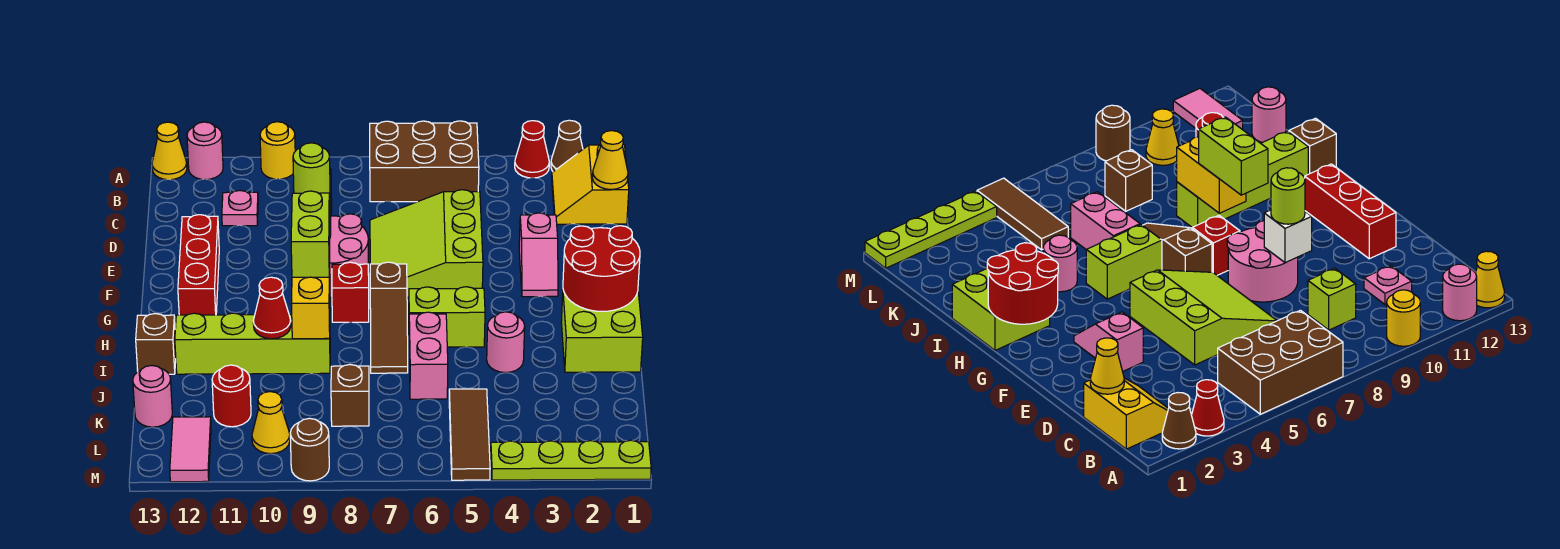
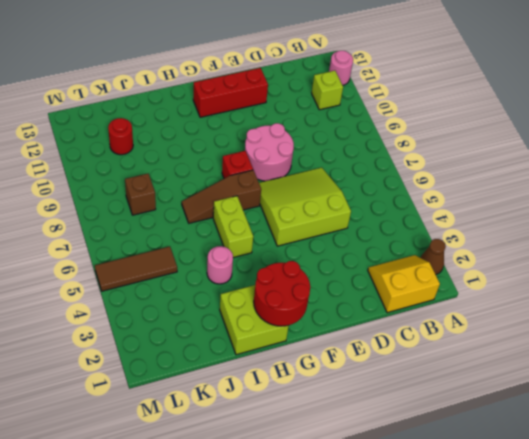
lime brick B11 level 1 -> lime brick C9 level 1
none -> red cone A3 level 1
none -> brown brick A5:B7 level 1
none -> yellow round brick A10 level 1
none -> yellow cone A13 level 1

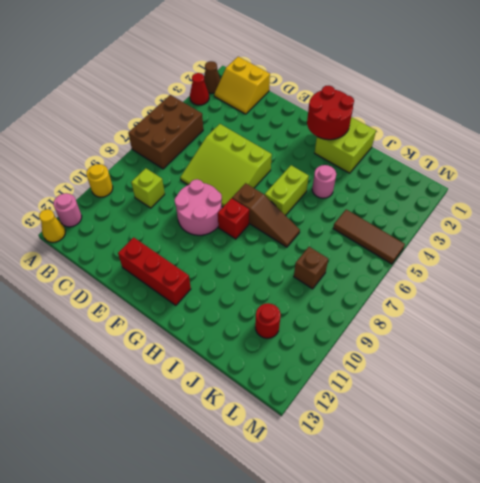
none -> pink plate C11 level 1
none -> pink slope E3:F3 level 1 top E
none -> pink brick I6:J6 level 1
none -> lime brick I9:I12 level 1

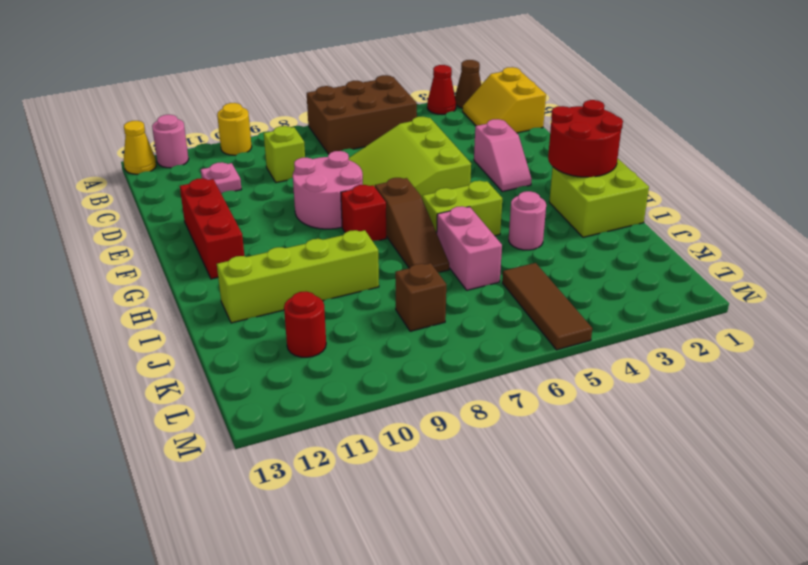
none -> brown brick I13 level 1
none -> pink round brick K13 level 1
none -> yellow cone L10 level 1
none -> pink tile L12:M12 level 1

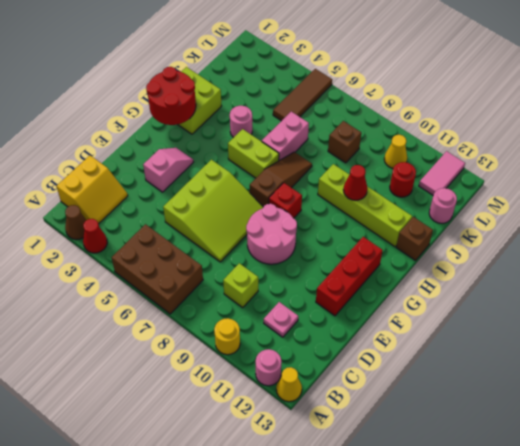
none -> lime plate M1:M4 level 1
none -> brown round brick M9 level 1
none -> yellow cone C1 level 2
none -> white brick E9 level 2

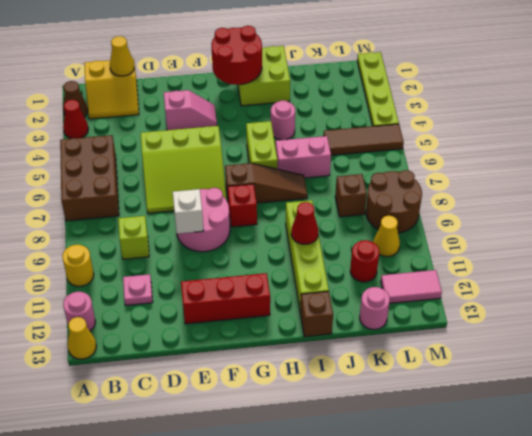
brown round brick L8:M9 level 1 -> brown round brick M9 level 1
none -> yellow brick H9:I9 level 2
none -> lime round brick E9 level 3
none -> lime brick G9:H9 level 3

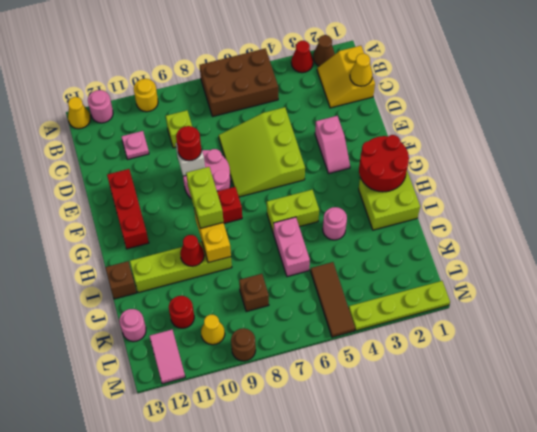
red round brick E9 level 3 -> lime round brick E9 level 3
none -> brown slope G7:I7 level 1 top G

